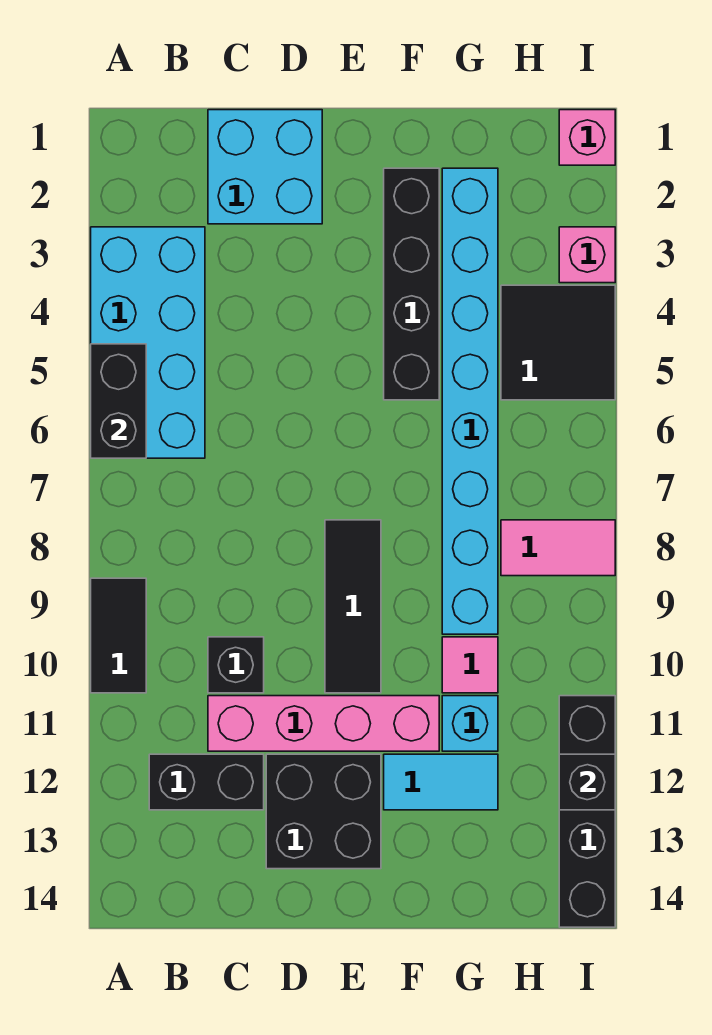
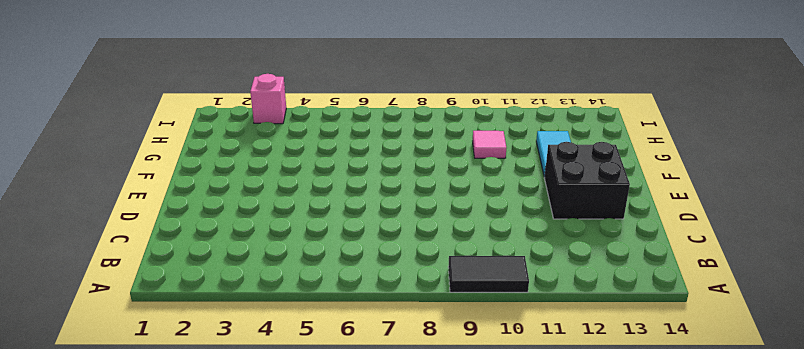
none -> cyan brick A3:B6 level 1
none -> black brick B12:C12 level 1
none -> cyan brick C1:D2 level 1

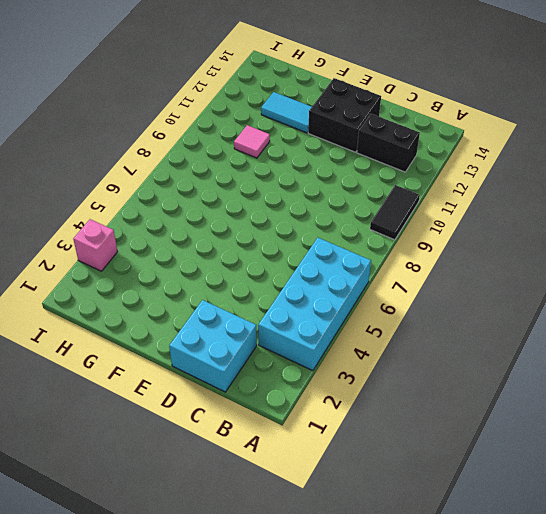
none -> black brick C10 level 1
none -> pink brick C11:F11 level 1
none -> black tile E8:E10 level 1

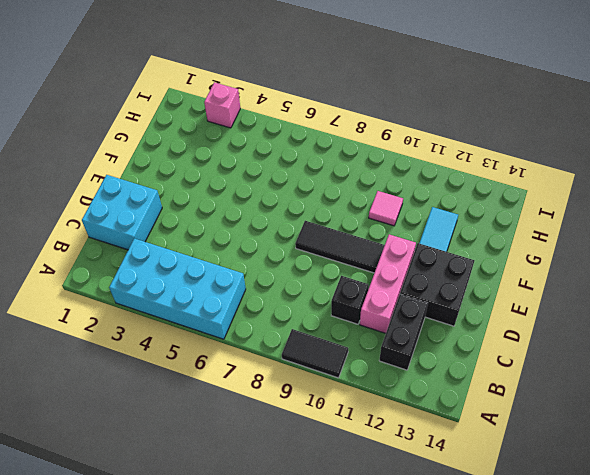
pink brick C11:E11 level 1 -> pink brick C11:F11 level 1
none -> black brick F2:F5 level 1
none -> cyan brick G2:G9 level 1
none -> cyan brick G11 level 1

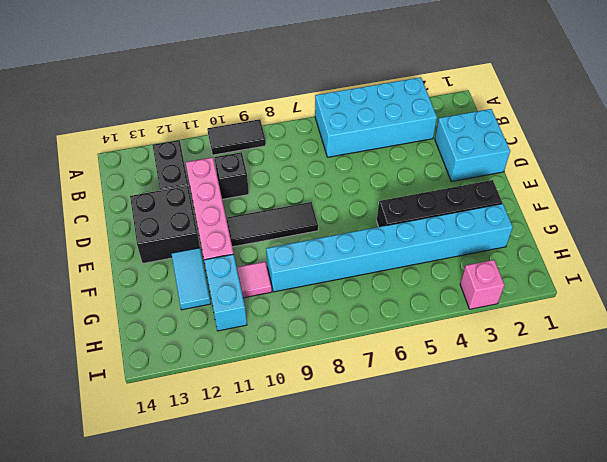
cyan brick G11:H11 level 1 -> cyan brick G11 level 1
none -> black tile H4:I5 level 1
none -> pink tile H8:I8 level 1
none -> pink brick I1 level 1

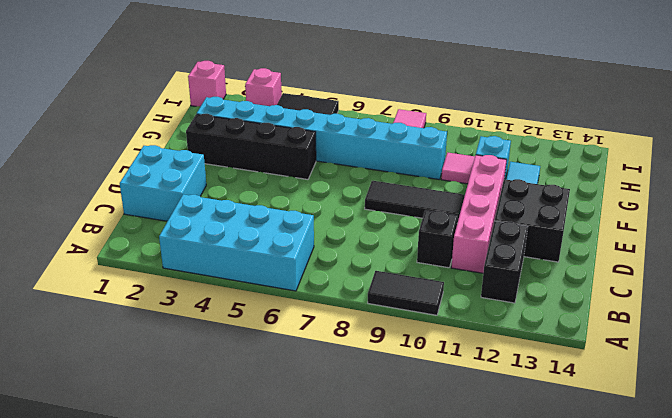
none -> black brick I11:I14 level 1
none -> black brick A5:A6 level 2
none -> black brick I12 level 2

